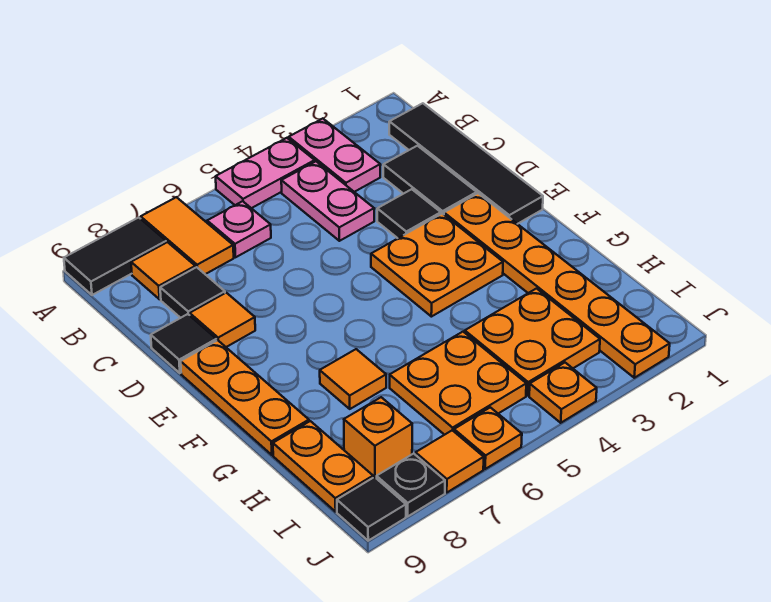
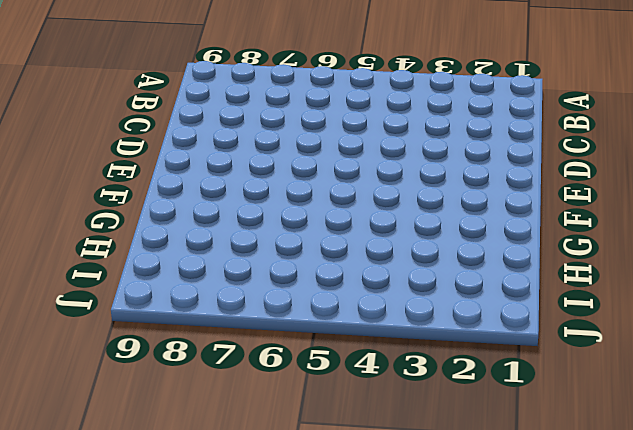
none -> pink plate A3:B3 level 1
none -> pink plate A4:A5 level 1
none -> orange tile A7:B7 level 1

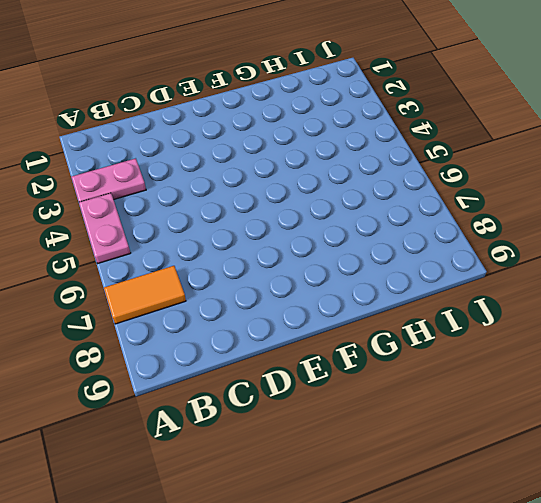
none -> black tile A8:A9 level 1
none -> black tile B1:E1 level 1
none -> pink plate B4:C4 level 1

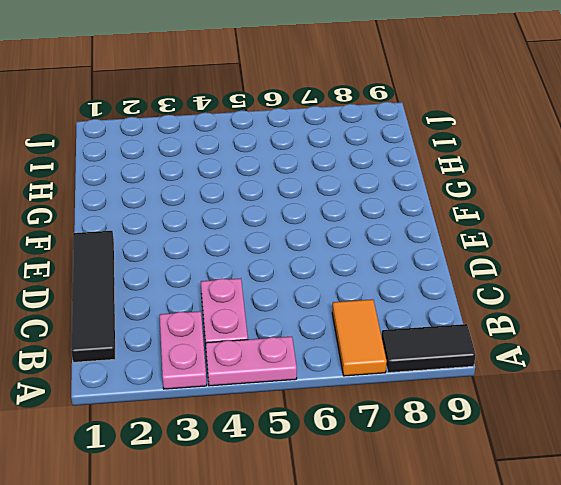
none -> pink plate B6 level 1
none -> orange tile B8 level 1
none -> black tile C2:D2 level 1

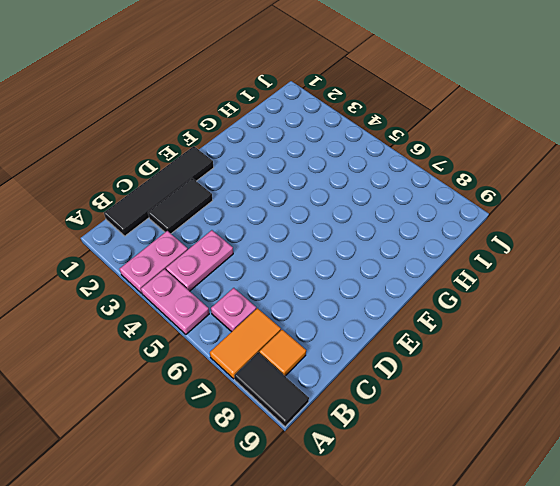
none -> black tile C8 level 1
none -> black tile D3 level 1
none -> orange tile D8 level 1

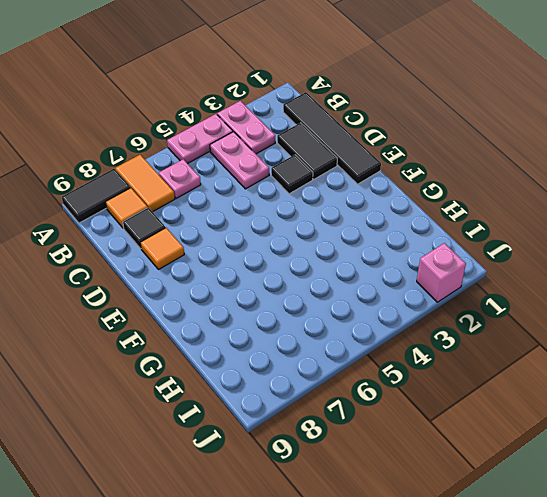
pink brick J2 level 1 -> orange plate E2:J2 level 1
none -> black tile D9 level 1
none -> orange plate E3:F4 level 1
none -> orange plate E9:G9 level 1

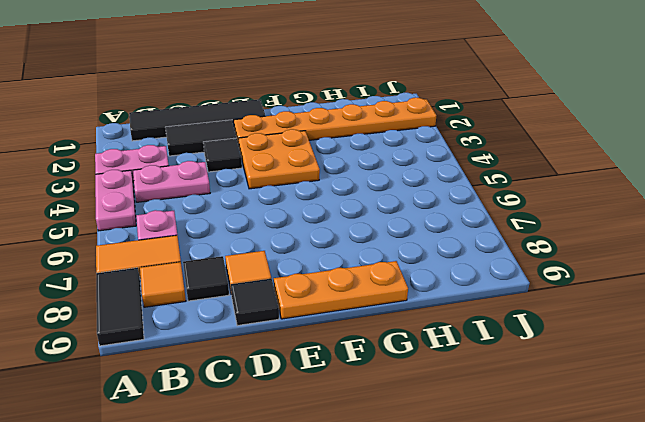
none -> orange tile G7 level 1
none -> orange plate H3:I4 level 1
none -> orange plate H5:I6 level 1

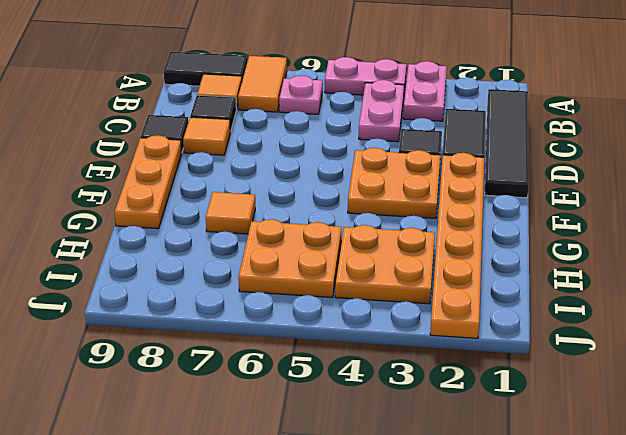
none -> orange plate H9:I9 level 1
none -> orange brick I8 level 1
none -> orange plate J4 level 1

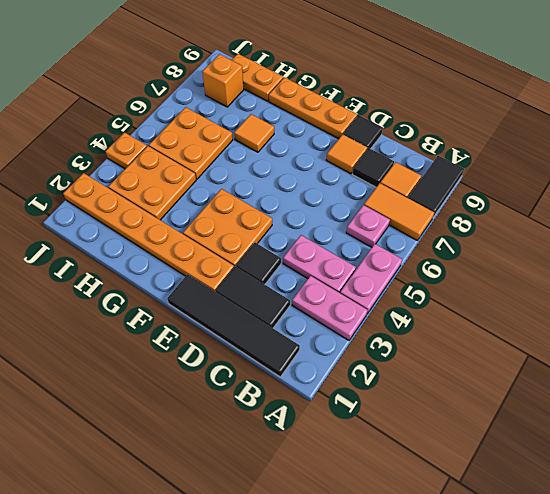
none -> orange plate J6 level 1
none -> orange tile J7 level 1
none -> black plate J8 level 1

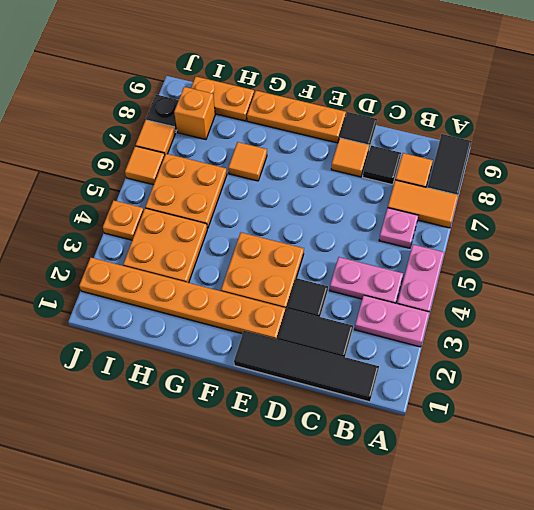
orange tile J6 level 1 -> orange plate J6 level 1
none -> black tile J9 level 1

